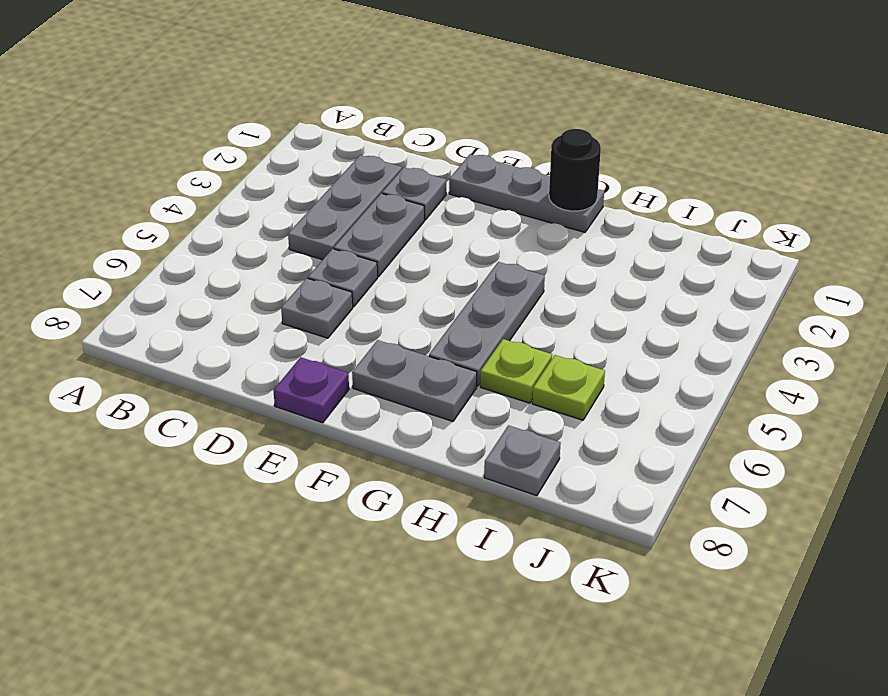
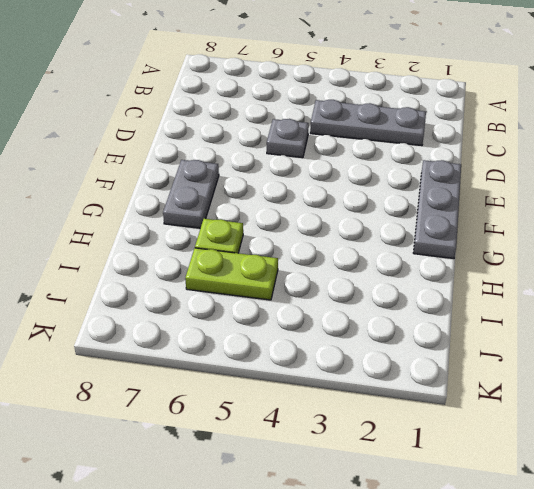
lime plate I5:I6 level 1 -> lime plate I6 level 1
none -> grey plate D2 level 1
none -> grey plate D3:D4 level 1
none -> grey plate D6 level 1

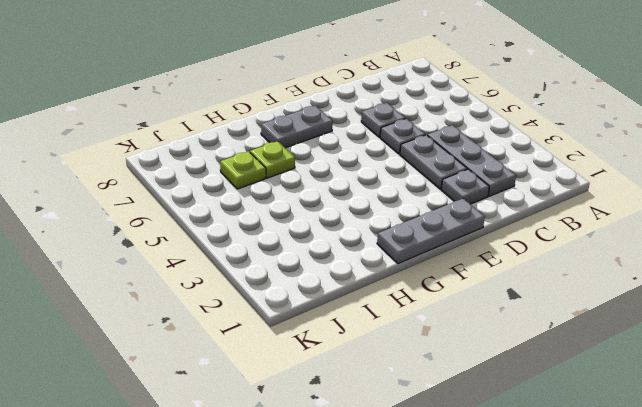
none -> purple plate E8 level 1
none -> grey plate G4:G6 level 1
none -> grey plate I8 level 1

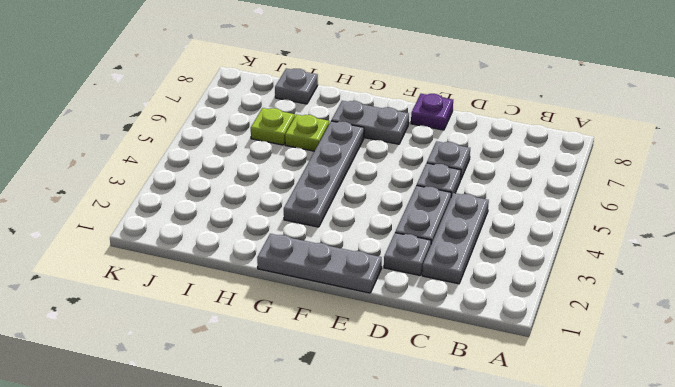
grey plate G3:G6 level 1 -> grey plate G4:G6 level 1
none -> black round brick G1 level 2

